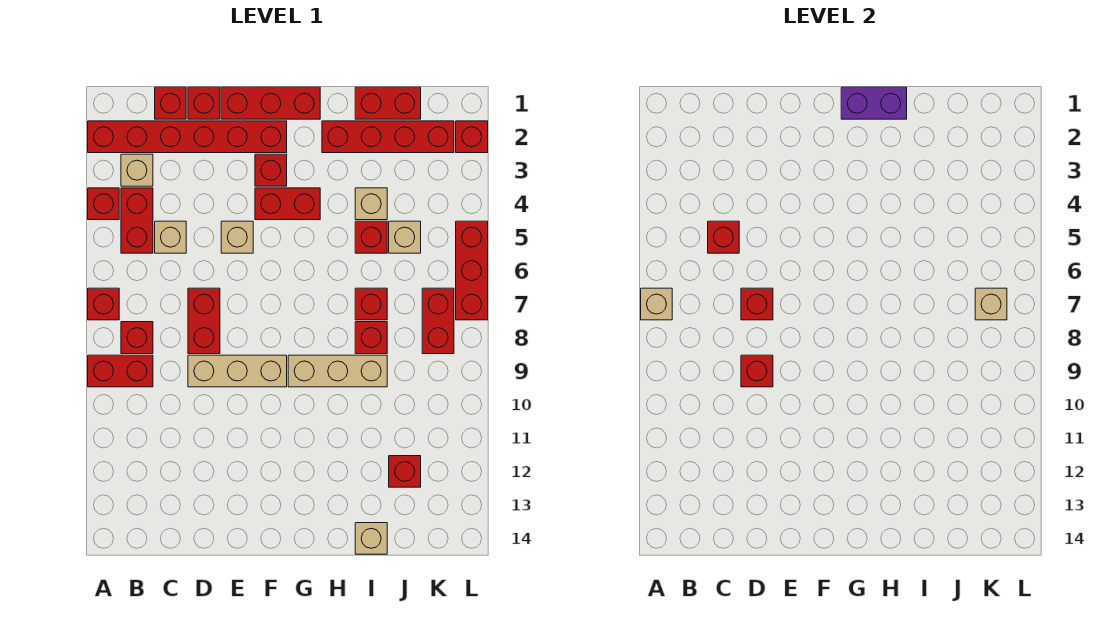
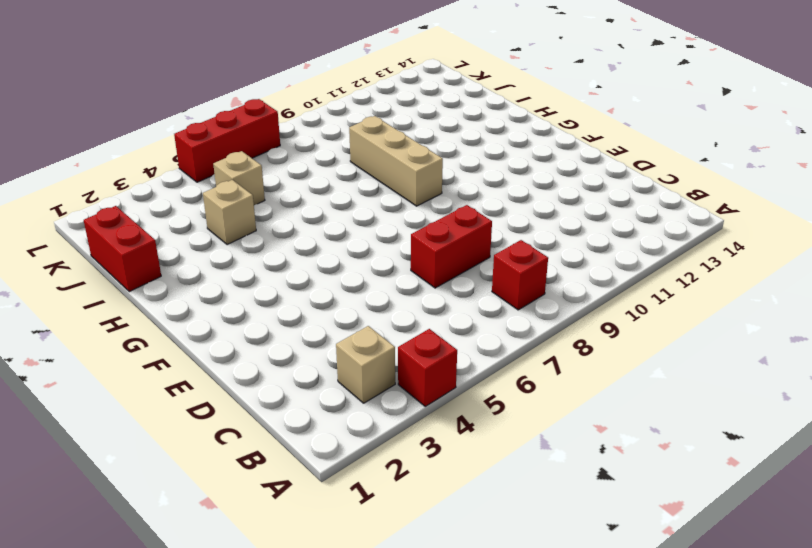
none -> red brick A2:F2 level 1
none -> red brick A7 level 1
none -> red brick A9:B9 level 1
none -> red brick B4:B5 level 1

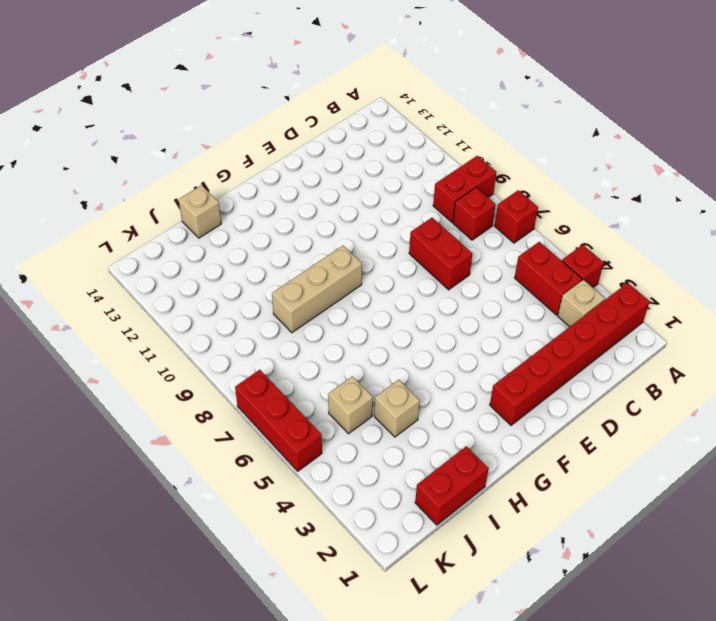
none -> red brick C1 level 1
none -> tan brick C5 level 1
none -> red brick D1 level 1
none -> tan brick D9:F9 level 1

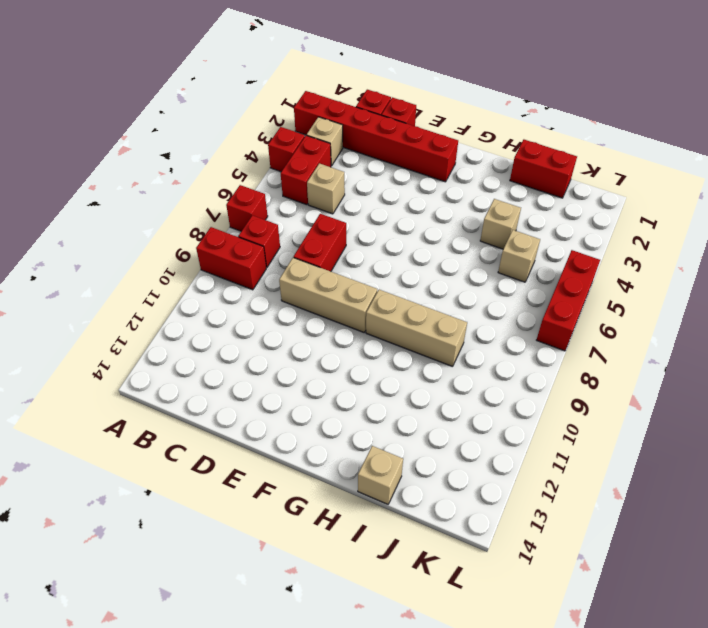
none -> red brick E1:G1 level 1
none -> tan brick E5 level 1
none -> red brick F3 level 1
none -> red brick F4:G4 level 1

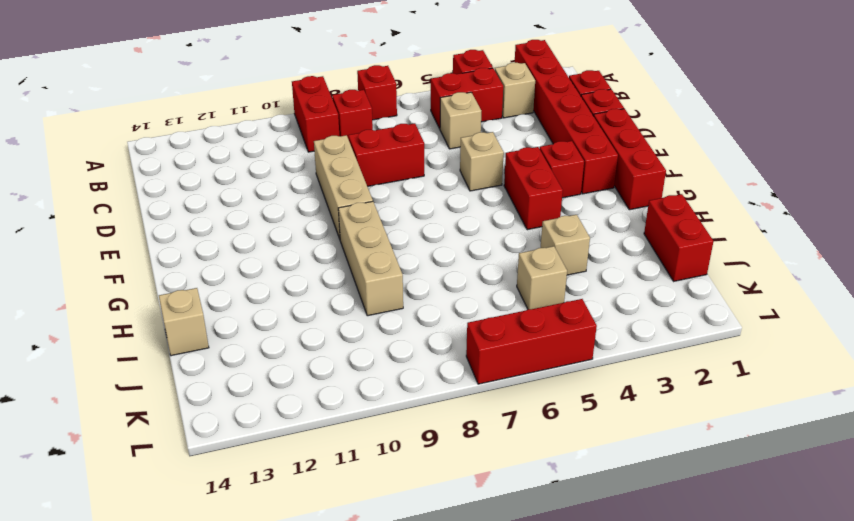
none -> red brick H2:K2 level 1
none -> red brick I5 level 1
none -> red brick I7 level 1
none -> red brick I8 level 1

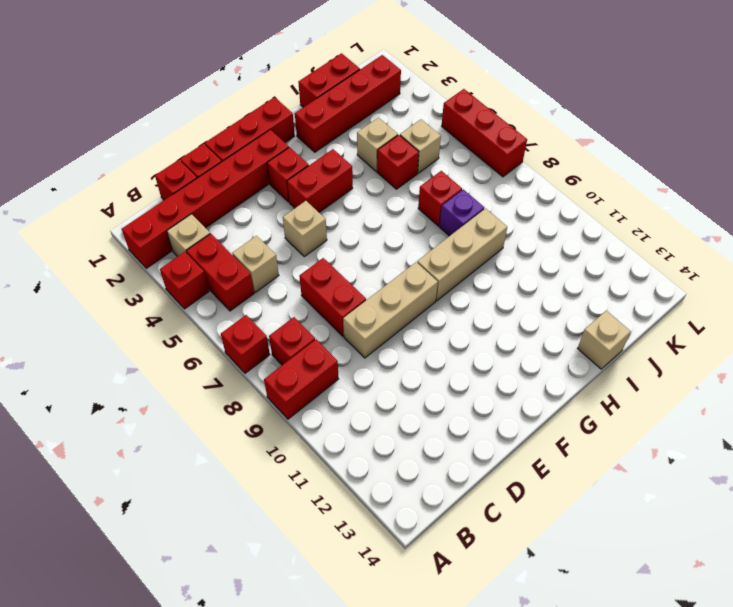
purple brick I8 level 1 -> red brick I8 level 1
none -> red brick J12 level 1
none -> red brick K7:K8 level 1
none -> red brick L2 level 1
none -> tan brick A7 level 2

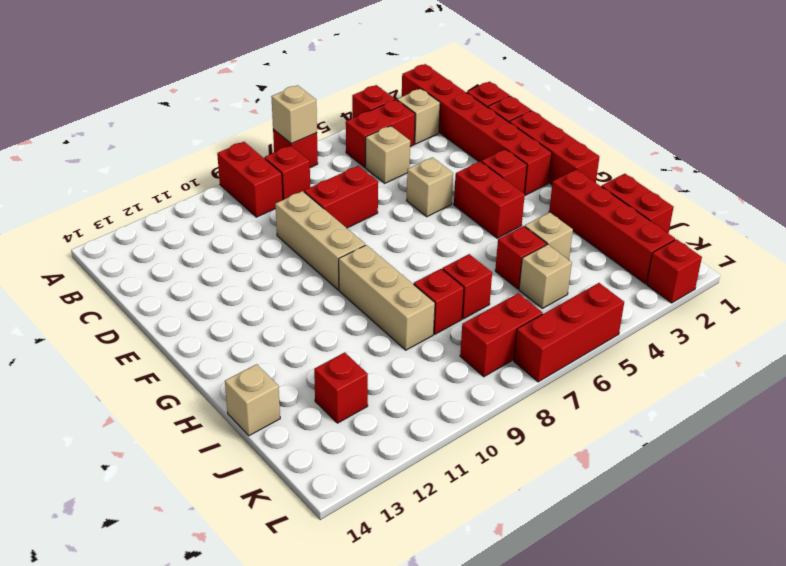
none -> red brick C5 level 2
none -> red brick D7 level 2
none -> red brick D9 level 2
none -> purple brick G1:H1 level 2

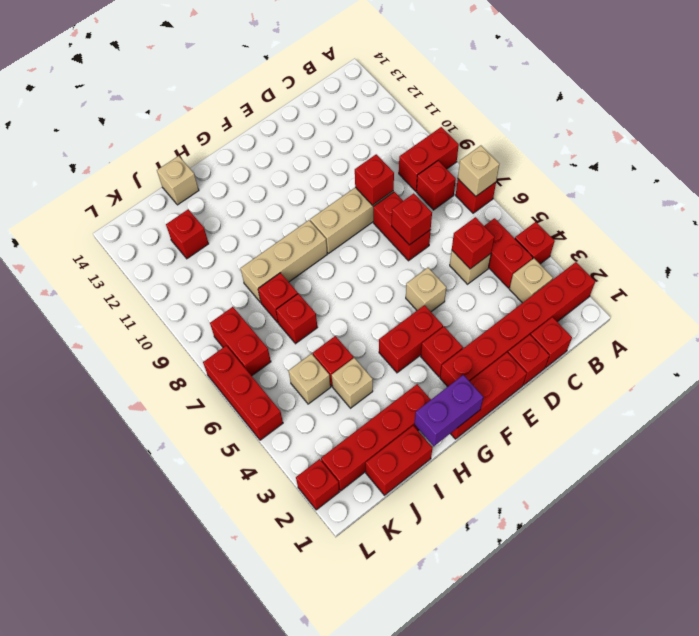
none -> tan brick K7 level 2

